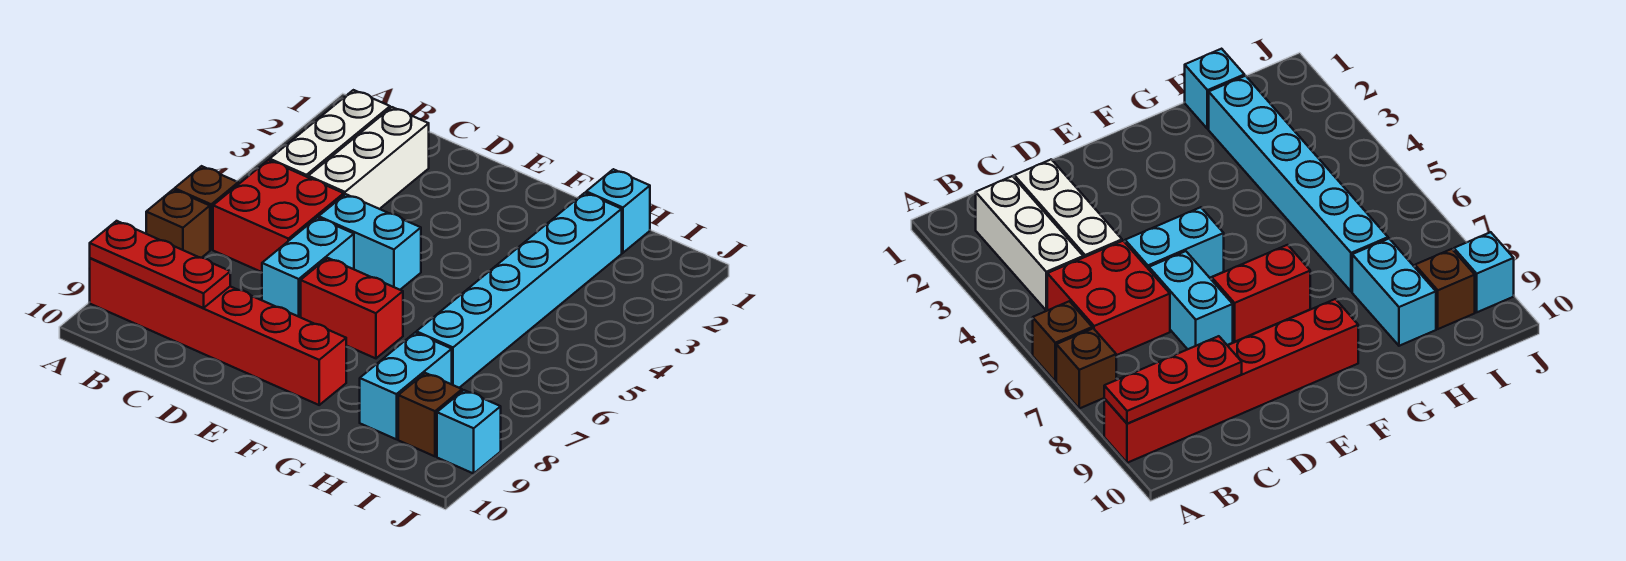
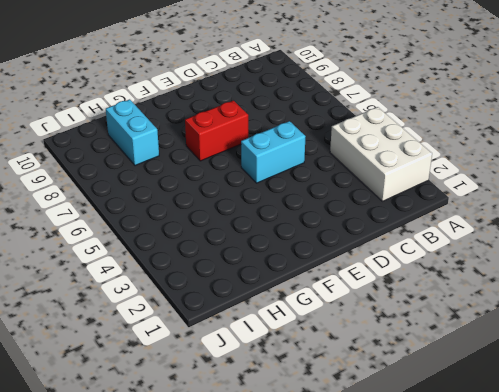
white brick A2:B4 level 1 -> white brick B2:B4 level 1
none -> brown brick A6 level 1
none -> brown brick A7 level 1
none -> red brick A9:F9 level 1

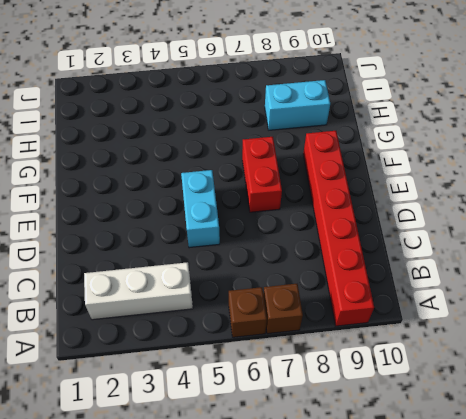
none -> red brick B5:C6 level 1
none -> white brick C2:C4 level 1
none -> cyan brick D6:D7 level 1

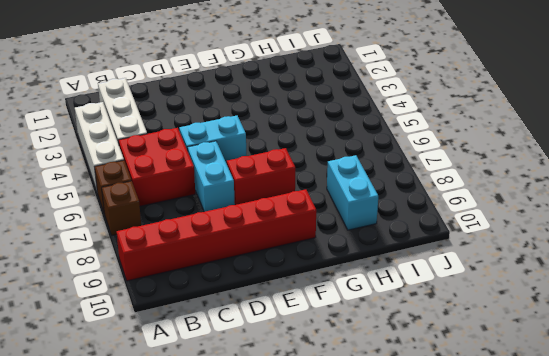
white brick A3:A5 level 1 -> white brick C2:C4 level 1
none -> cyan brick H1 level 1
none -> cyan brick H2:H7 level 1
none -> brown brick I9 level 1

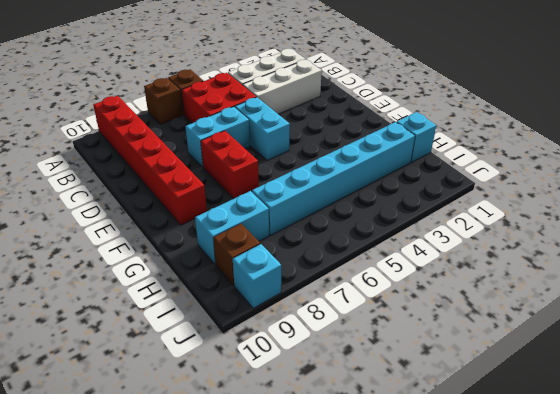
none -> red plate A9:C9 level 2

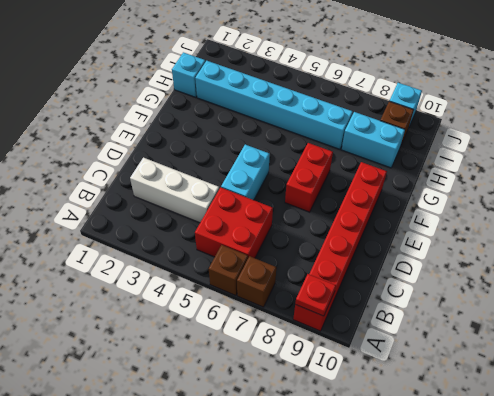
red plate A9 level 2 -> red plate A9:C9 level 2
none -> white brick B2:B4 level 1
none -> cyan brick D6:D7 level 1

